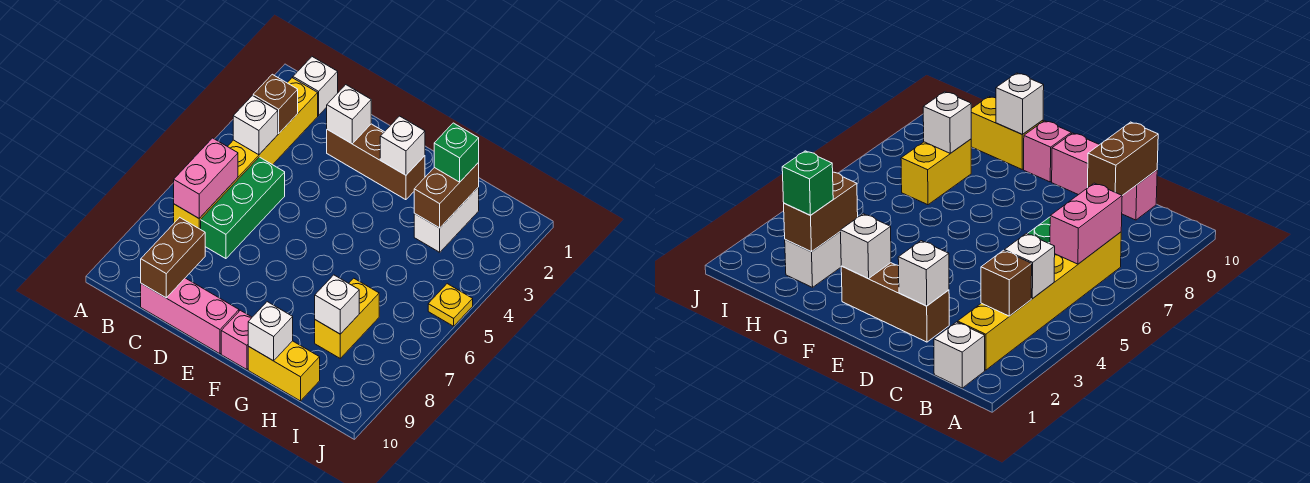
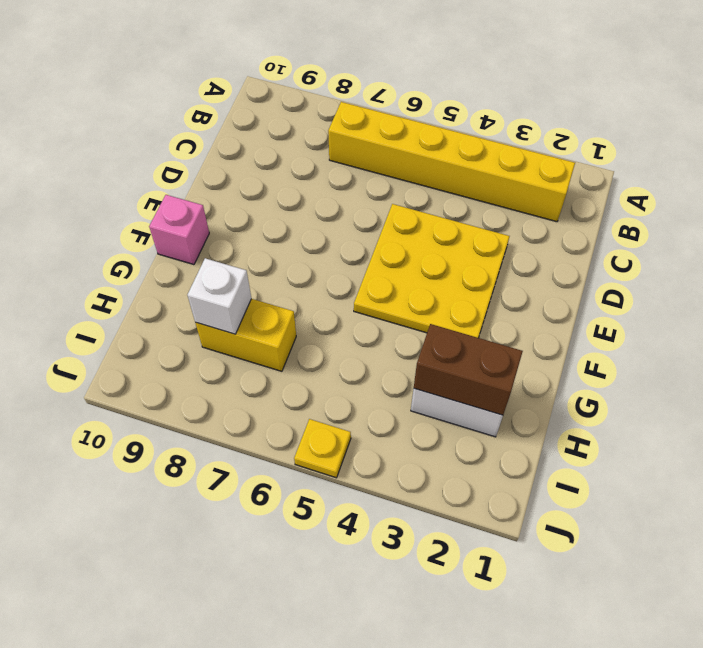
yellow plate D3:F5 level 1 -> none
none -> white brick B1 level 1
none -> green brick C5:C7 level 1
none -> pink brick C10:E10 level 1

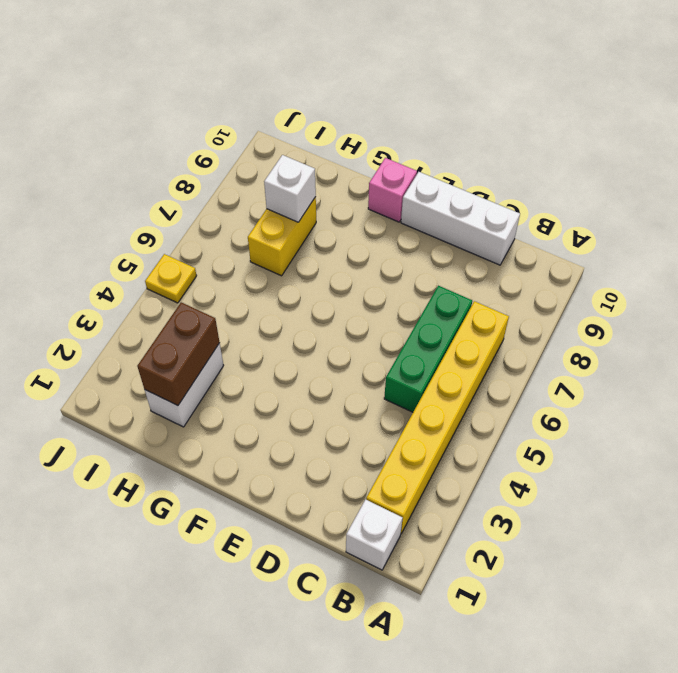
white brick C10:E10 level 1 -> pink brick C10:E10 level 1
none -> brown brick D2:F2 level 1
none -> yellow brick G10:H10 level 1
none -> brown brick B3 level 2

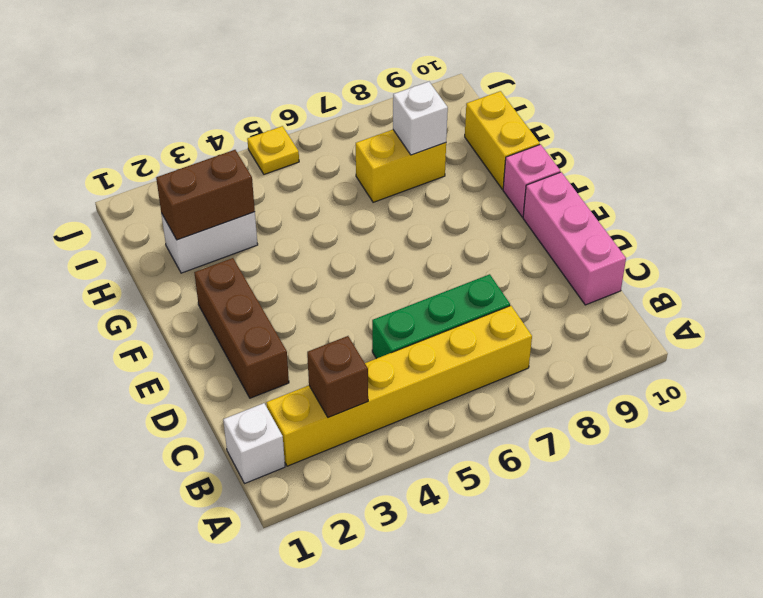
none -> white brick B4 level 2
none -> pink brick B6:B7 level 2
none -> brown brick C9:C10 level 2

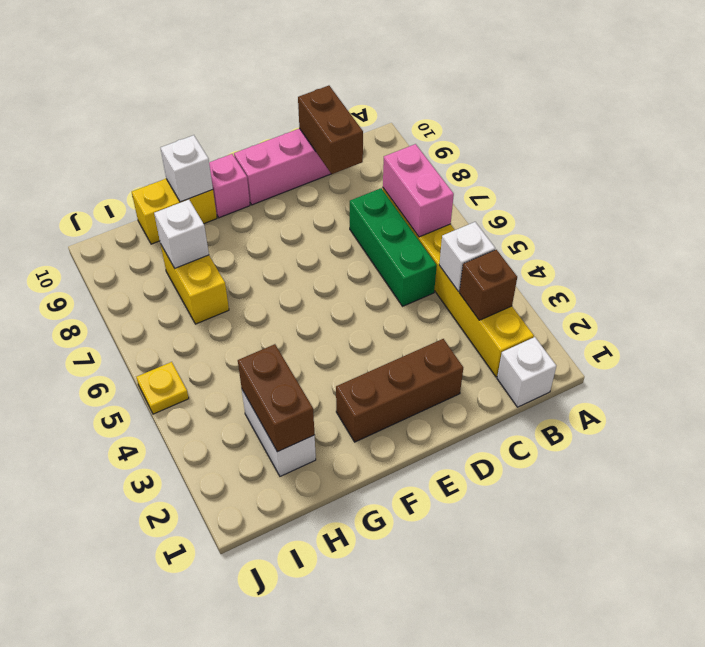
none -> white brick D2 level 2
none -> white brick F2 level 2
none -> green brick H2 level 3

